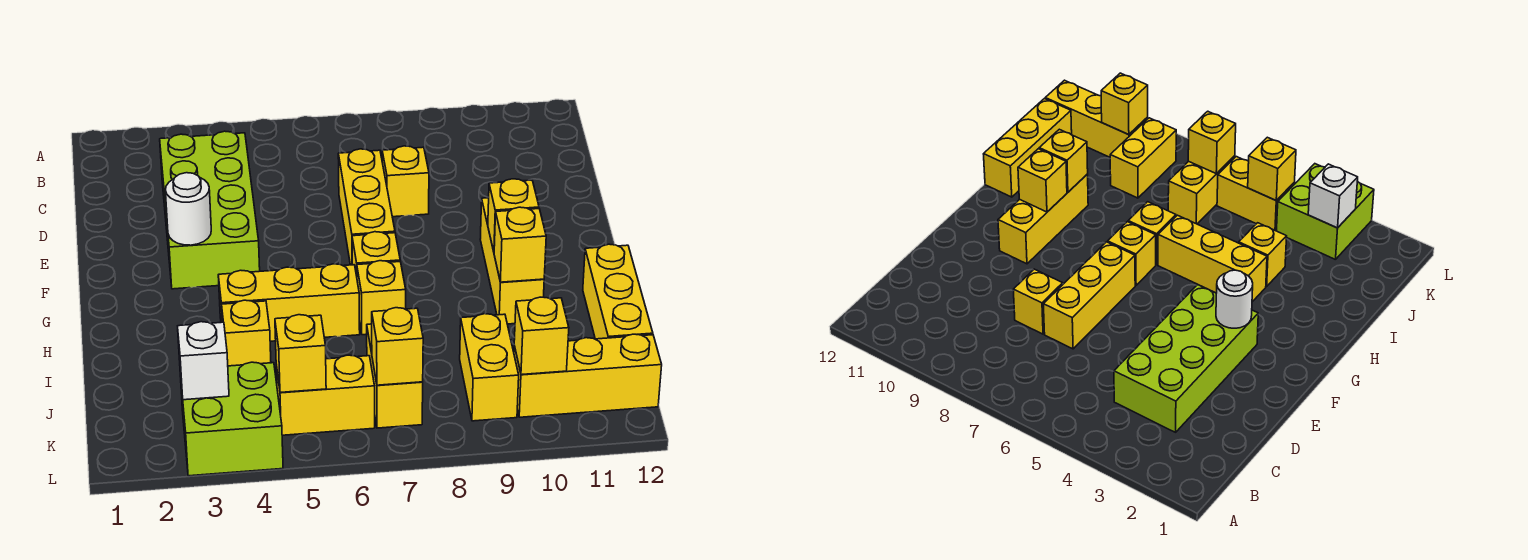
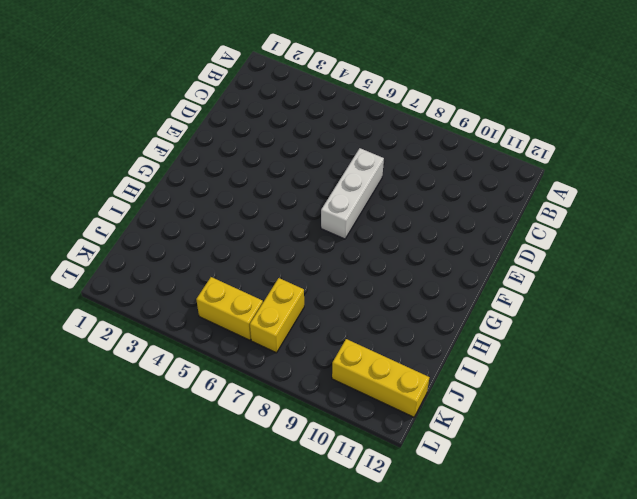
white brick D7:F7 level 1 -> yellow brick D7:F7 level 1
none -> lime brick C3:F4 level 1
none -> yellow brick D8 level 1
none -> yellow brick F10:H10 level 1

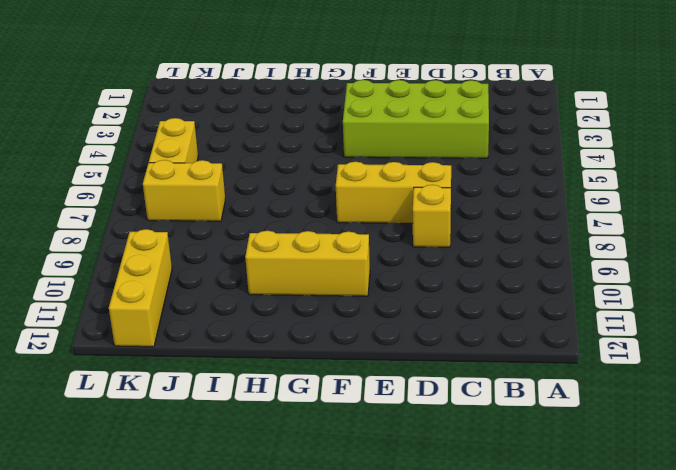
none -> yellow brick G7 level 1
none -> yellow brick H4:H6 level 1
none -> yellow brick H7 level 1

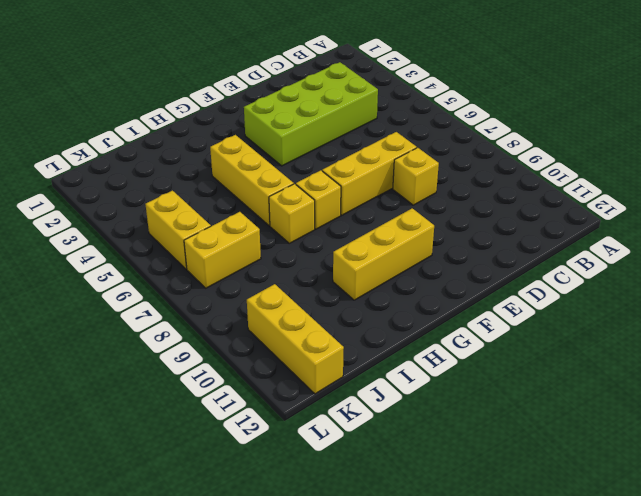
none -> yellow brick H12:J12 level 1
none -> yellow brick I4 level 1
none -> yellow brick J9:K9 level 1

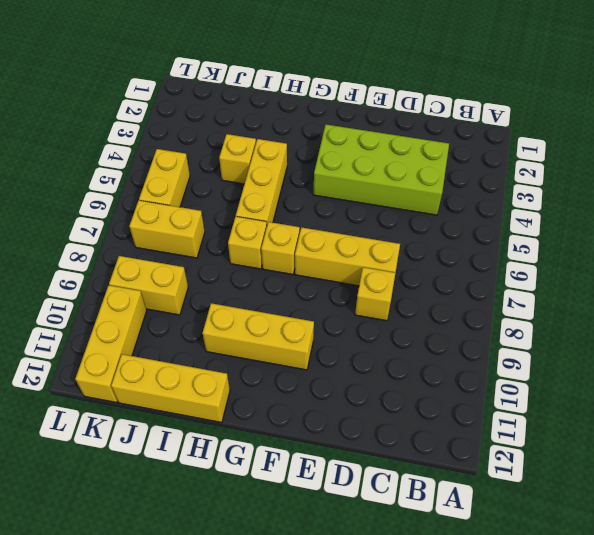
none -> lime brick K3:L4 level 1
none -> white round brick F3 level 2
none -> yellow brick G10 level 2

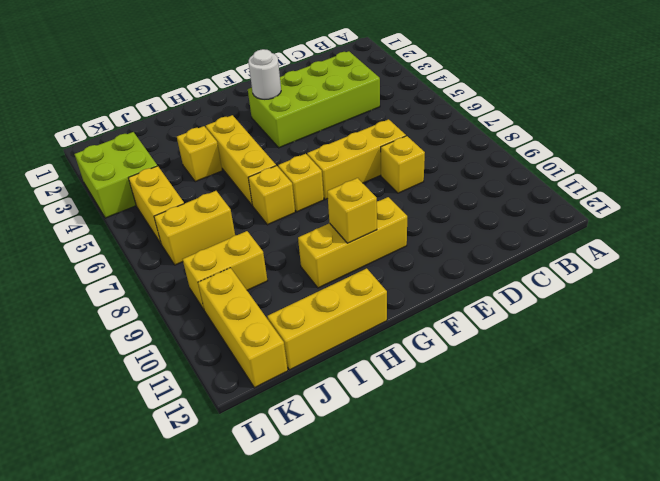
none -> yellow brick H10 level 2
none -> white brick K3 level 2
none -> yellow brick K5 level 2

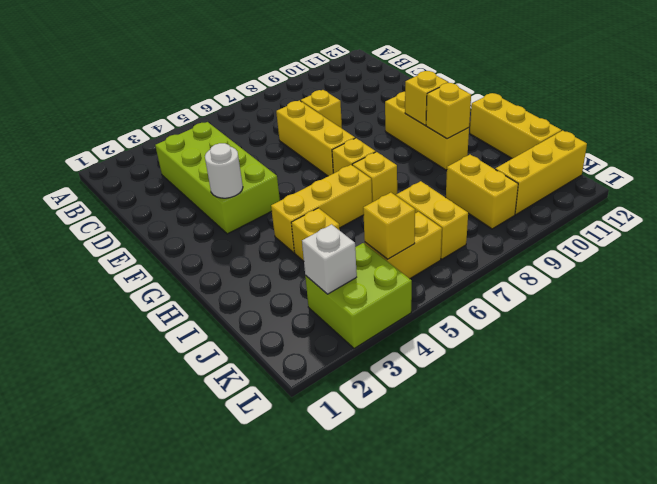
none -> yellow brick K7 level 2
none -> yellow brick K10 level 2

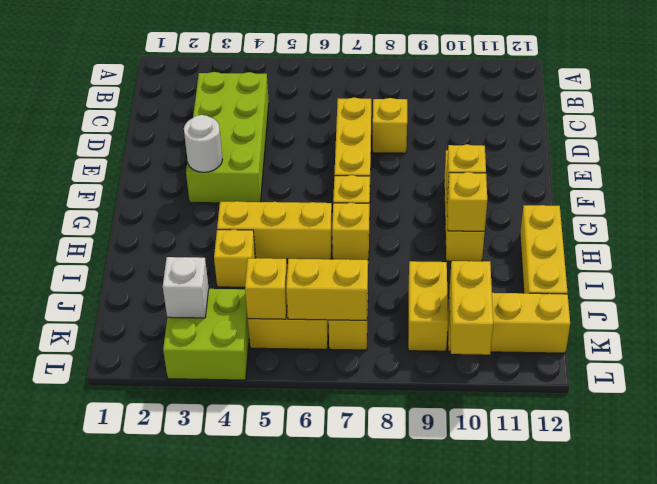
yellow brick K6:K7 level 2 -> yellow brick K7 level 2
yellow brick K10:L10 level 2 -> yellow brick K10 level 2

